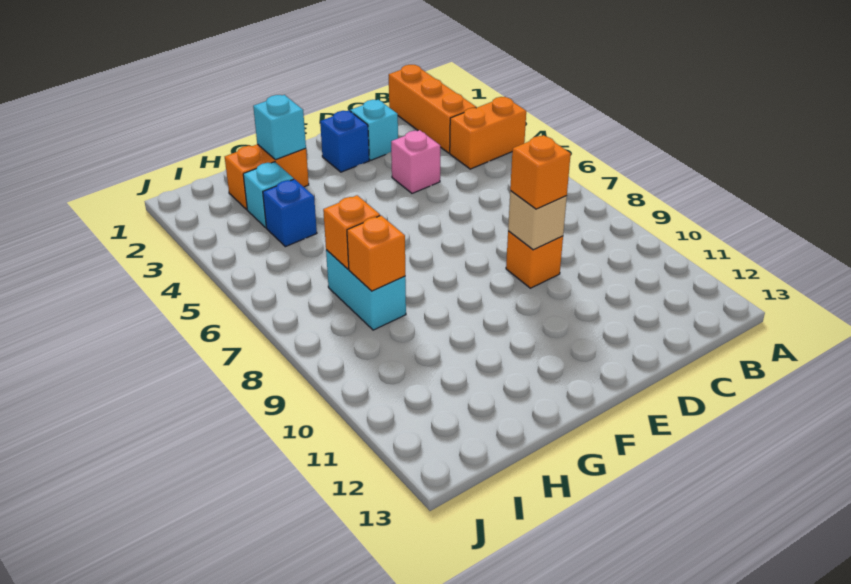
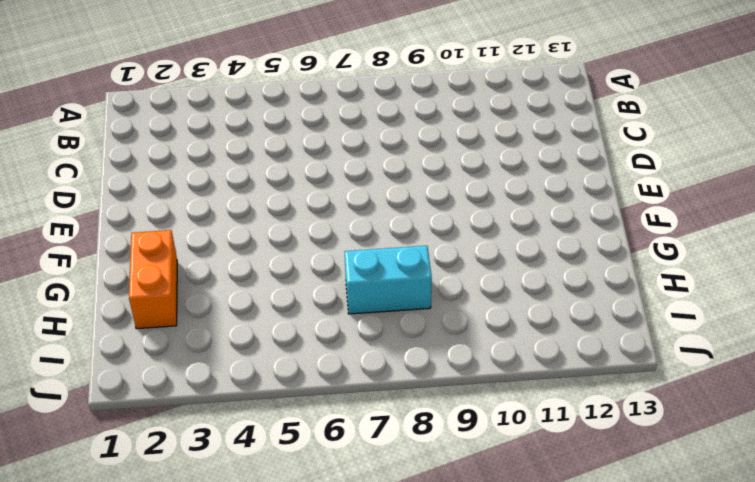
none -> orange brick A4:B4 level 1
none -> orange brick B1:B3 level 1
none -> cyan brick D2 level 1

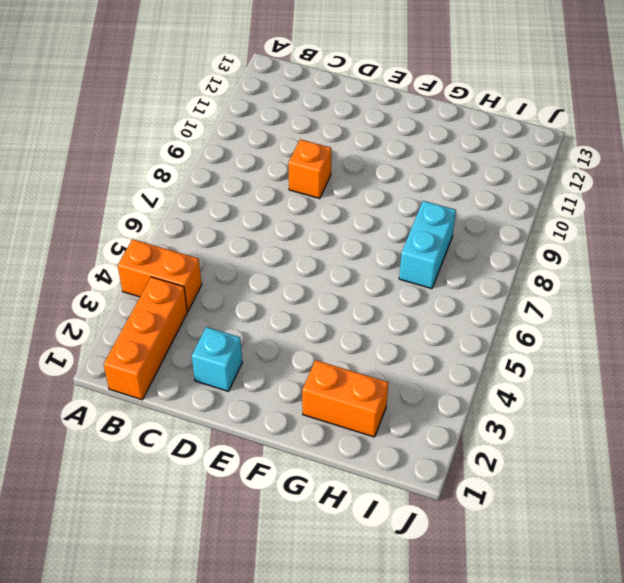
none -> pink brick D4 level 1
none -> blue brick E2 level 1
none -> cyan brick H3 level 1

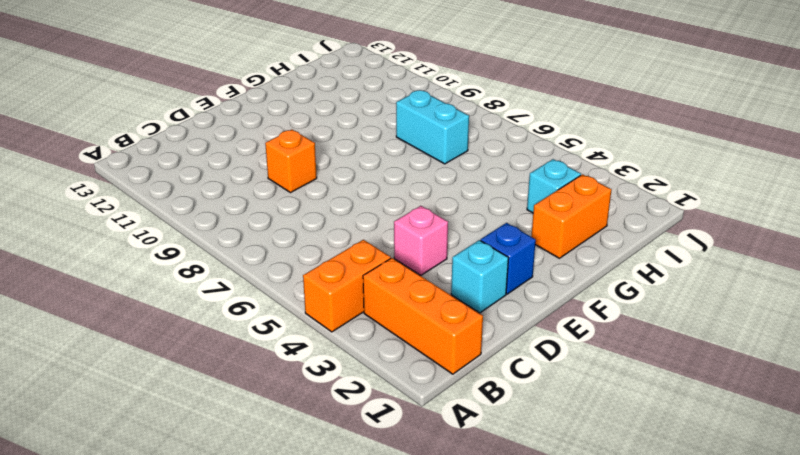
none -> blue brick H4 level 1
none -> tan brick D9 level 2
none -> cyan brick G2 level 2

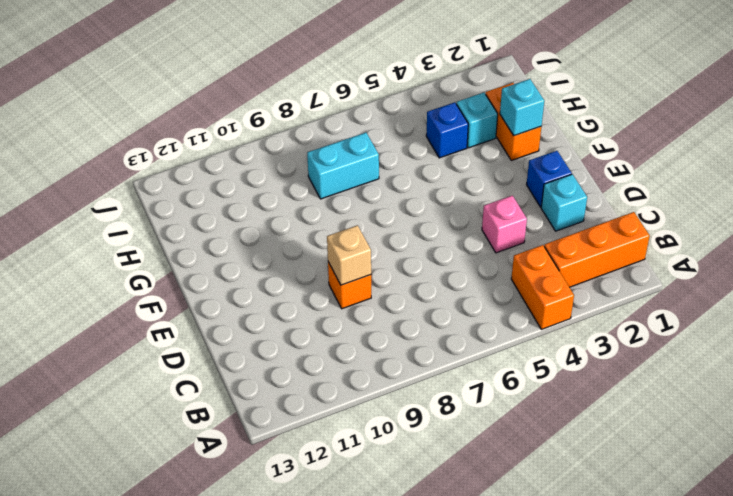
none -> orange brick H7 level 2
none -> orange brick H8 level 2
none -> orange brick D9 level 3

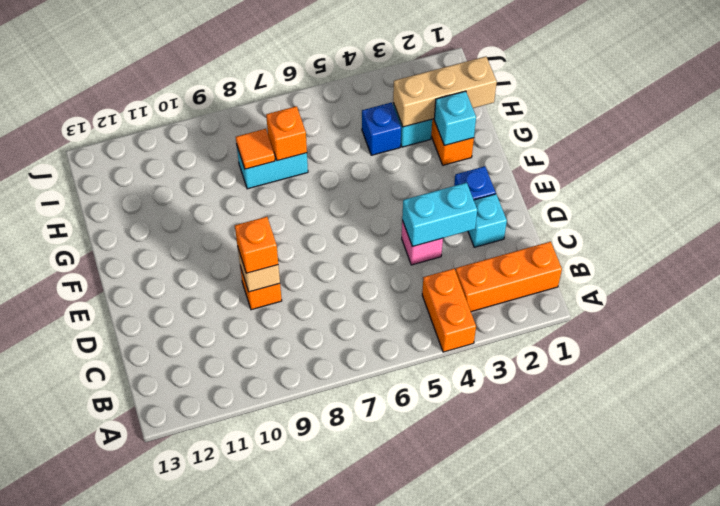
cyan brick D3:D4 level 2 -> none
tan brick H1:H3 level 2 -> none
orange tile H8 level 2 -> orange brick H8 level 2

